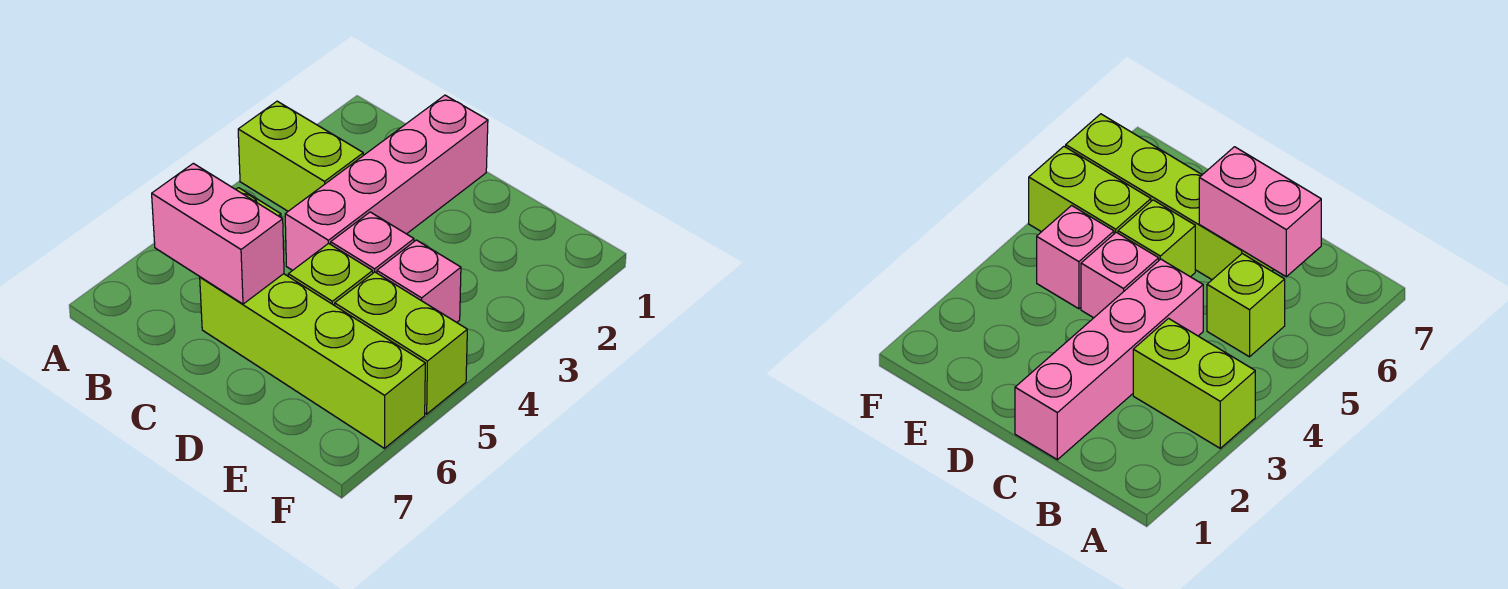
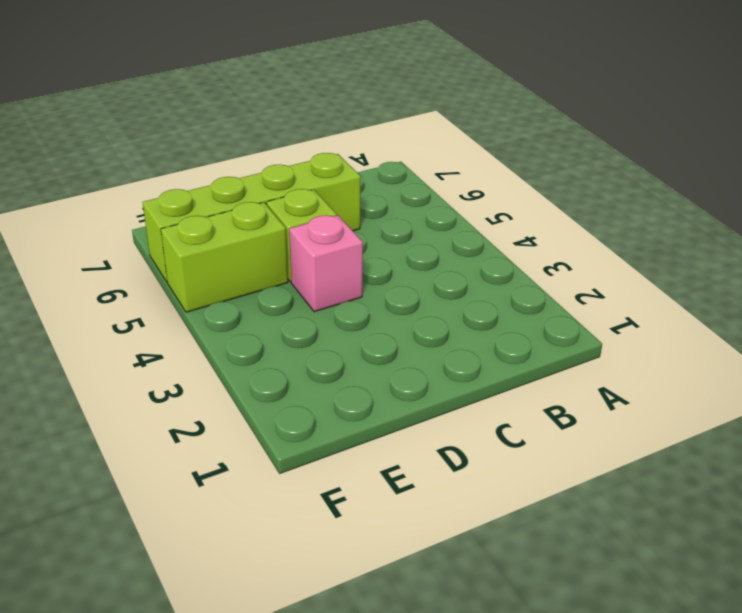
none -> lime brick A3:B3 level 1
none -> lime brick B5 level 1

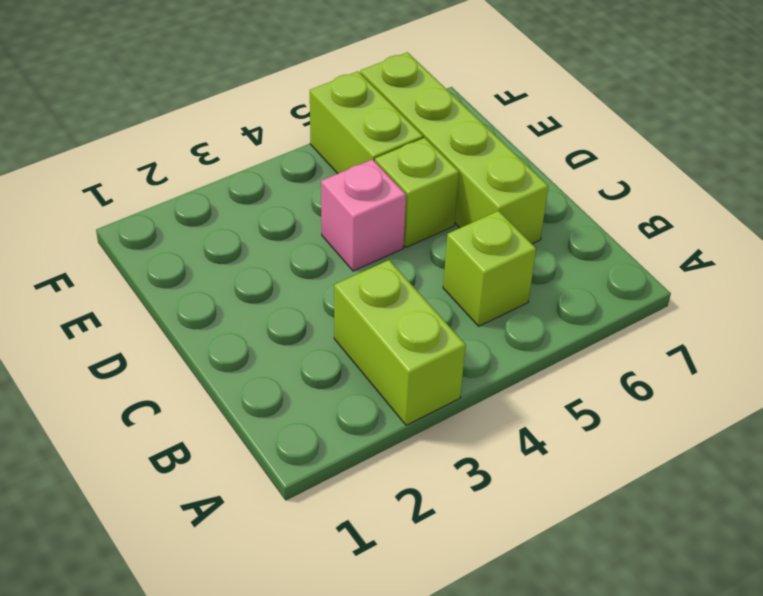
none -> pink brick C1:C4 level 1
none -> pink brick E4 level 1

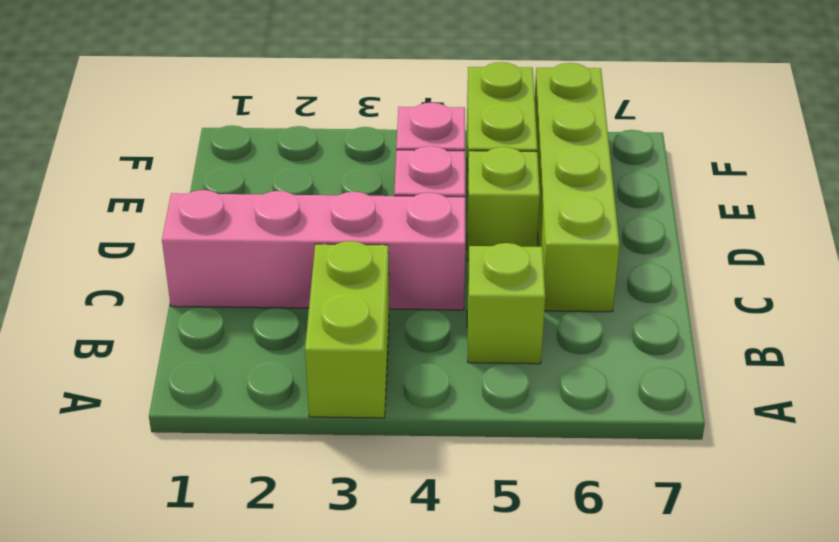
none -> pink brick B6:C6 level 2

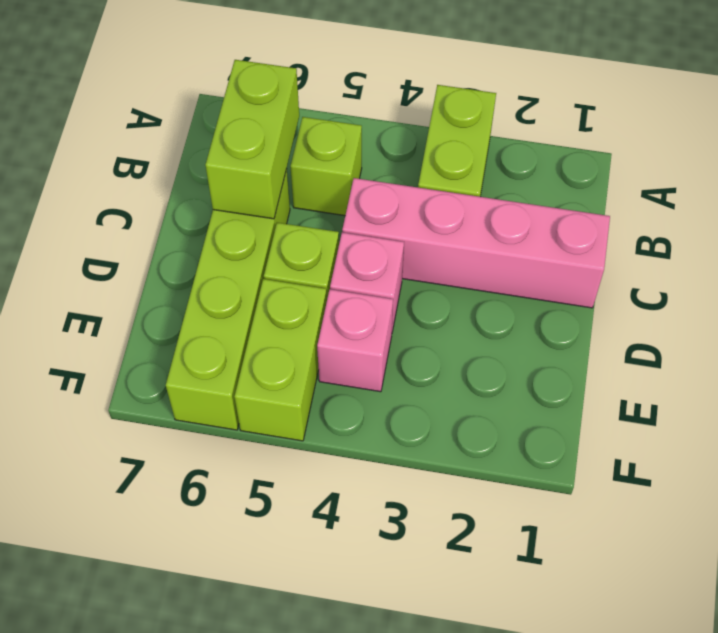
lime brick B6:C6 level 2 -> pink brick B6:C6 level 2

